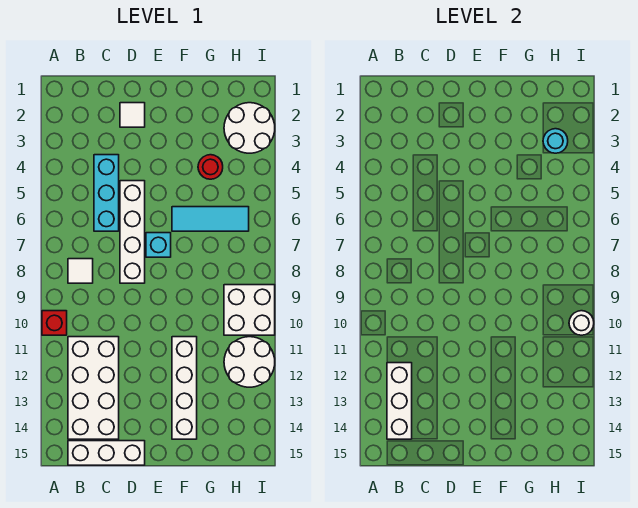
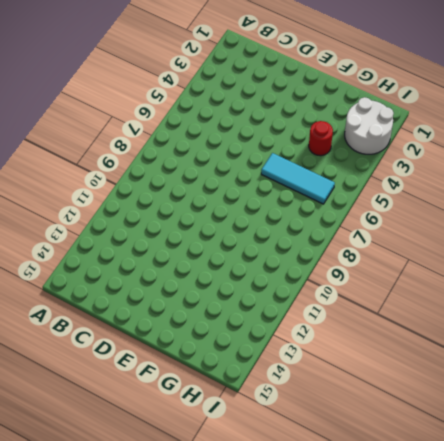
none -> red brick A10 level 1
none -> white tile B8 level 1
none -> white brick B11:C14 level 1

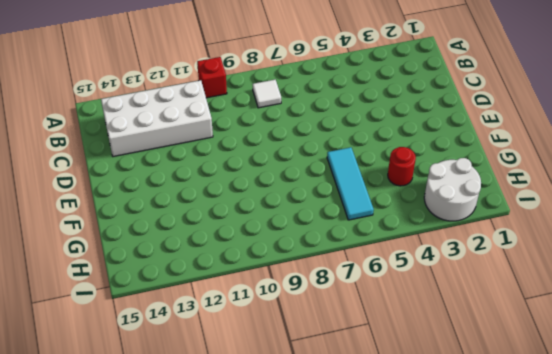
none -> white brick B15:D15 level 1
none -> cyan brick C4:C6 level 1
none -> white tile D2 level 1

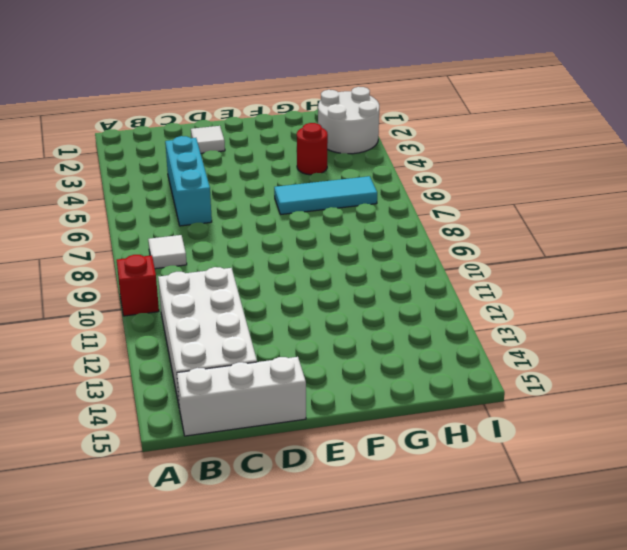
none -> white brick D5:D8 level 1
none -> cyan brick E7 level 1
none -> white brick F11:F14 level 1

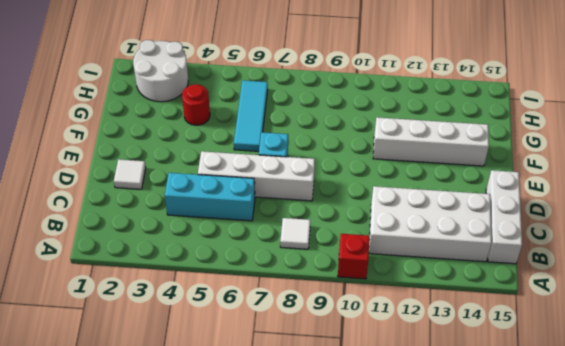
none -> white brick H9:I10 level 1
none -> white round brick H11:I12 level 1
none -> white brick B12:B14 level 2

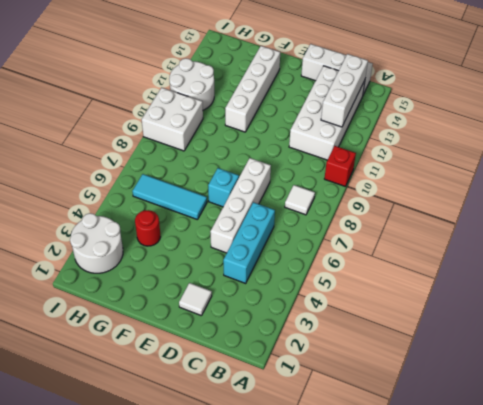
none -> cyan round brick H3 level 2
none -> white round brick I10 level 2

